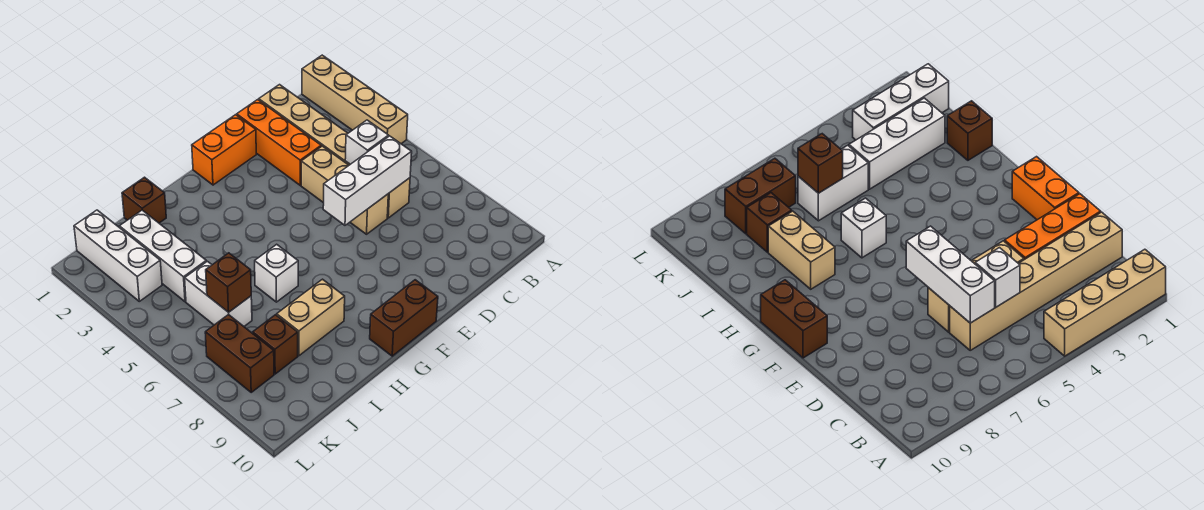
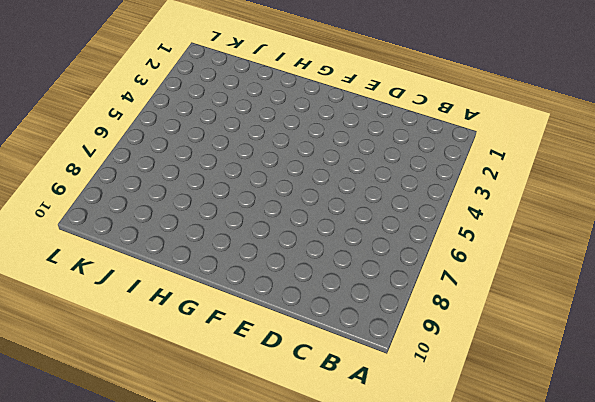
none -> tan brick A1:A4 level 1
none -> tan brick C1:C6 level 1
none -> orange brick D1:D3 level 1

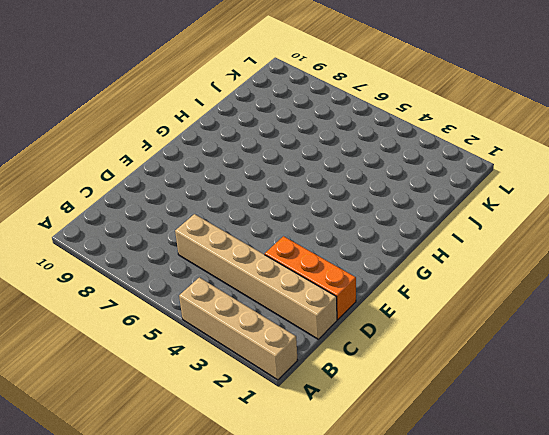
none -> tan brick D4:D6 level 1
none -> orange brick E1:F1 level 1
none -> brown brick F10:G10 level 1

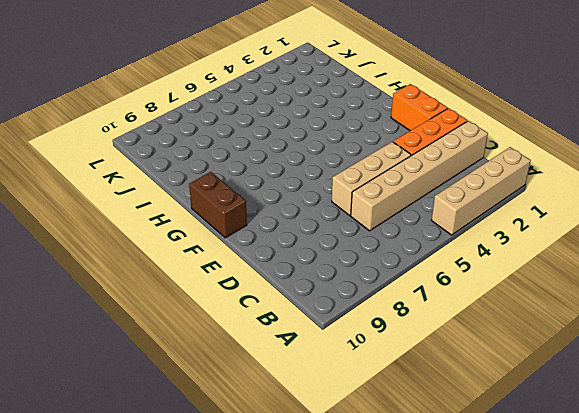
none -> white brick H6 level 1
none -> tan brick H8:I8 level 1
none -> brown brick I1 level 1

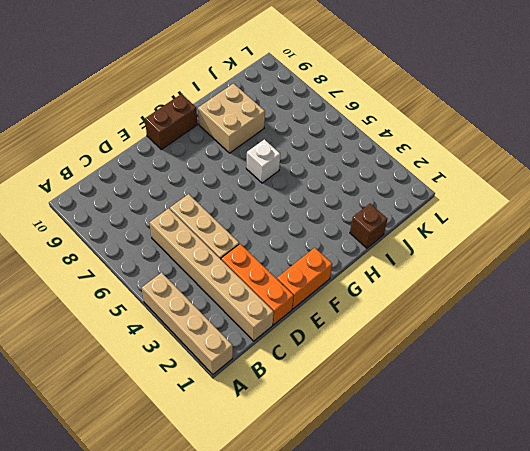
tan brick H8:I9 level 1 -> tan brick H8:I8 level 1
none -> white brick J2:J4 level 1
none -> white brick J5:J6 level 1
none -> brown brick J8 level 1

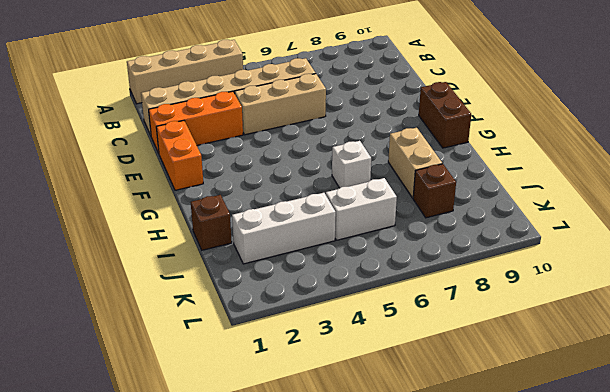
none -> white brick K1:K3 level 1
none -> brown brick K7:K8 level 1
none -> white brick C5 level 2

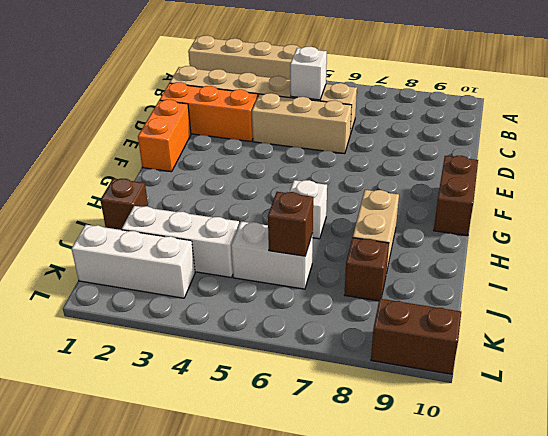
brown brick L9:L10 level 1 -> brown brick K7:K8 level 1
none -> white brick C6:E6 level 2

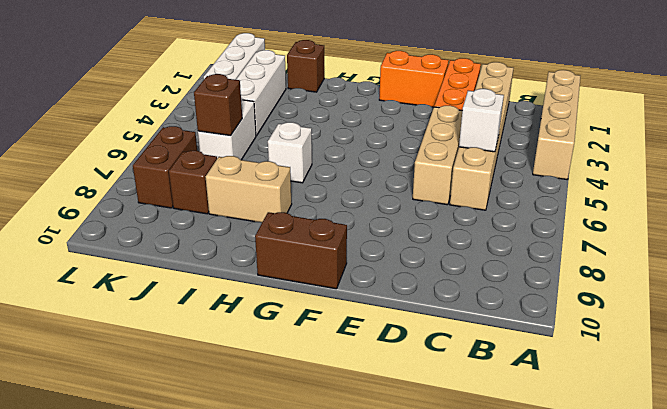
none -> white brick C6:E6 level 2

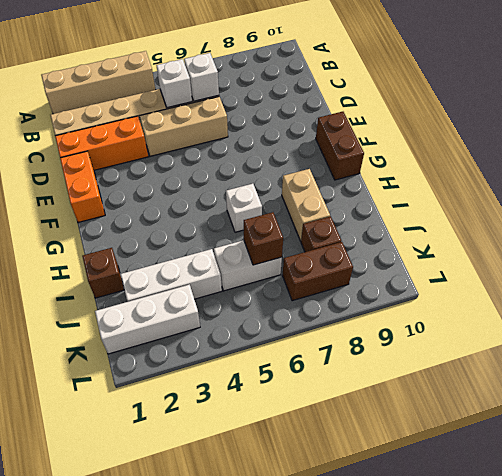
white brick C6 level 2 -> white brick C6:E6 level 2

